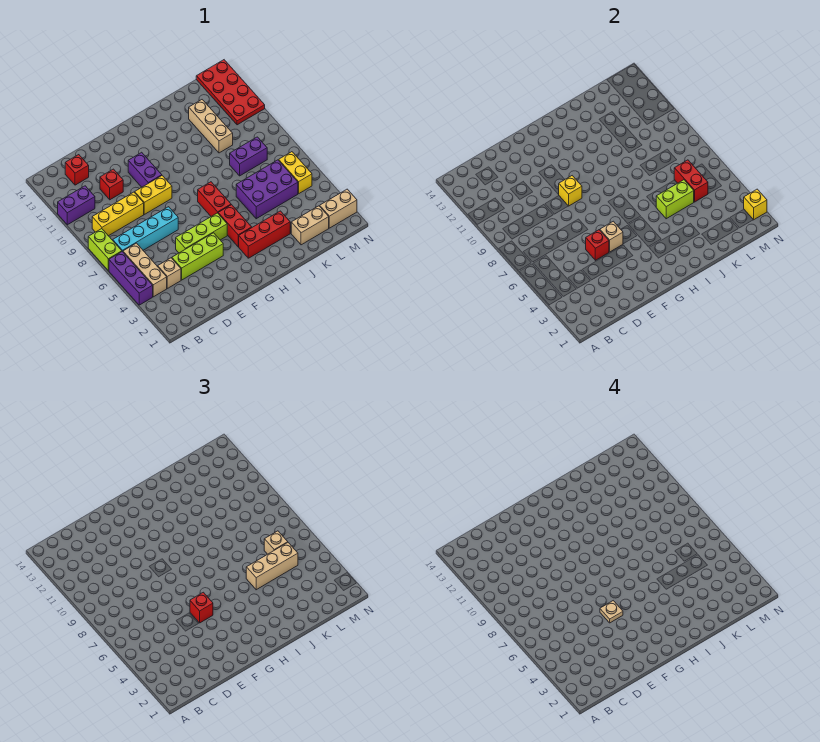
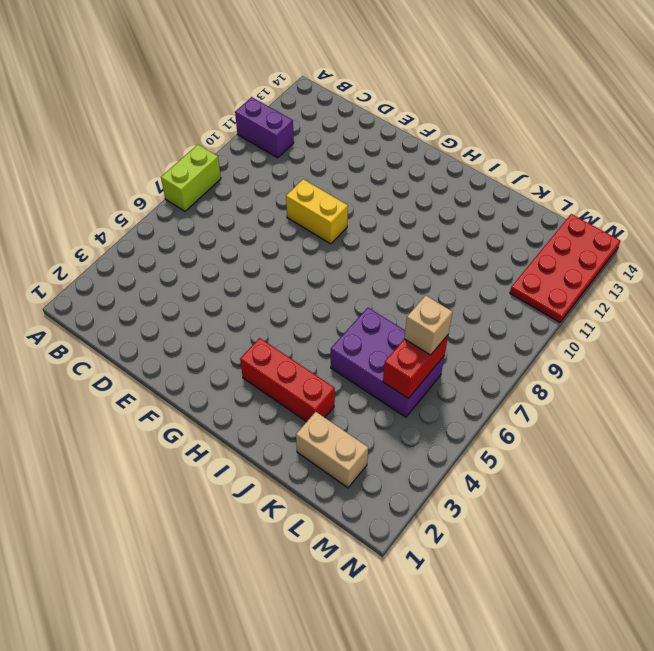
none -> purple brick A4:A6 level 1
none -> tan brick B4:B6 level 1
none -> cyan brick B7:E7 level 1
none -> yellow brick B9:D9 level 1

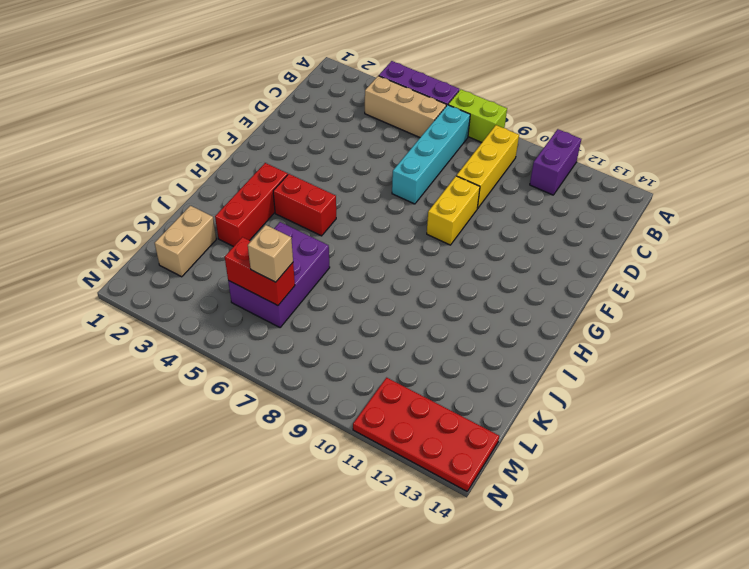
none -> tan brick C4 level 1
none -> red brick C13 level 1
none -> lime brick D4:F4 level 1
none -> red brick D11 level 1

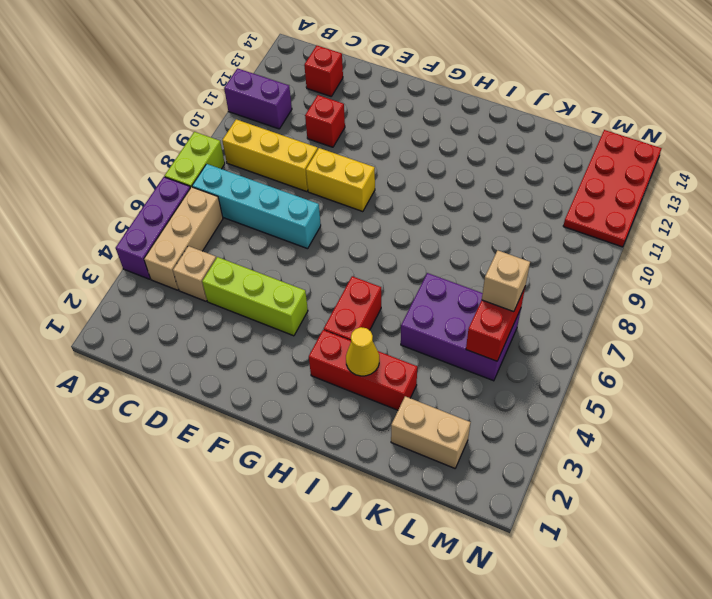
yellow cone I3 level 2 -> none
none -> lime brick E5:G5 level 1
none -> purple brick F10:F11 level 1
none -> red brick H6:H7 level 1
none -> purple brick K8:L8 level 1

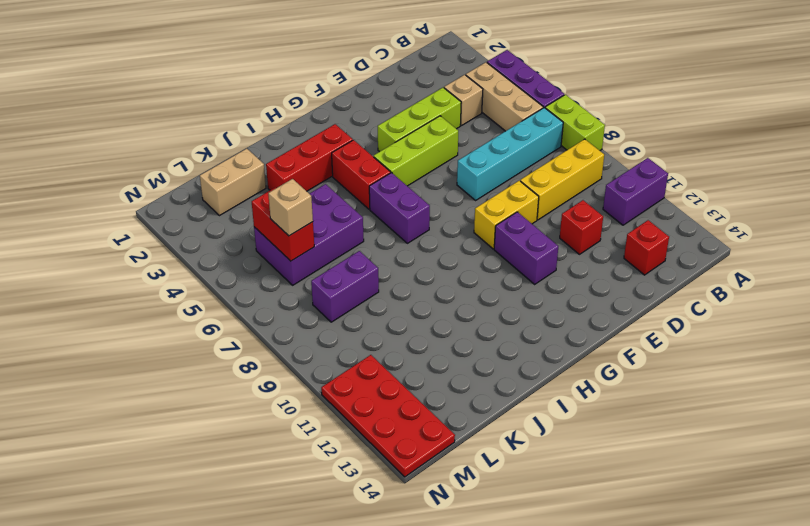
purple brick H6:H7 level 1 -> red brick H6:H7 level 1
none -> tan brick K10:K12 level 1
none -> tan brick M2:N2 level 1
none -> yellow brick M5:M6 level 1
none -> red brick E5 level 2

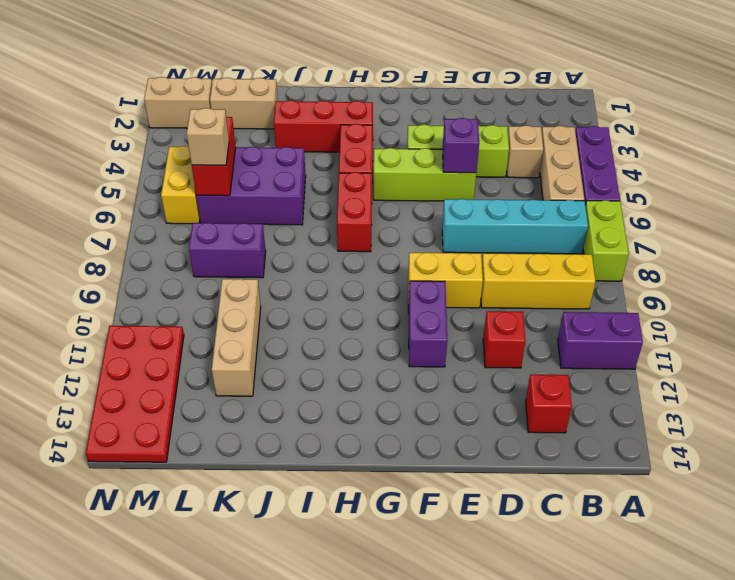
purple brick E5 level 2 -> red brick E5 level 2
none -> tan brick F5 level 2
none -> yellow brick F9 level 2
none -> lime brick J5:K5 level 2
none -> yellow brick N2 level 2

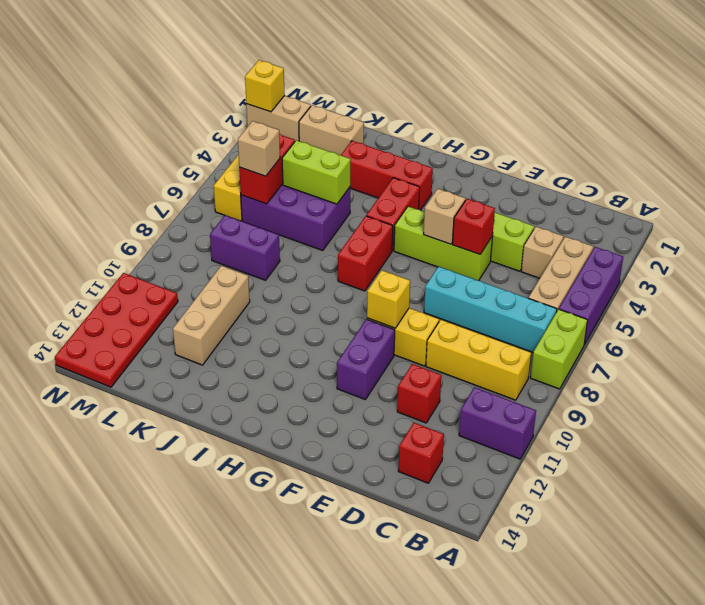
none -> red brick F5 level 3
none -> tan brick J5:L5 level 3
none -> tan plate F5 level 4

